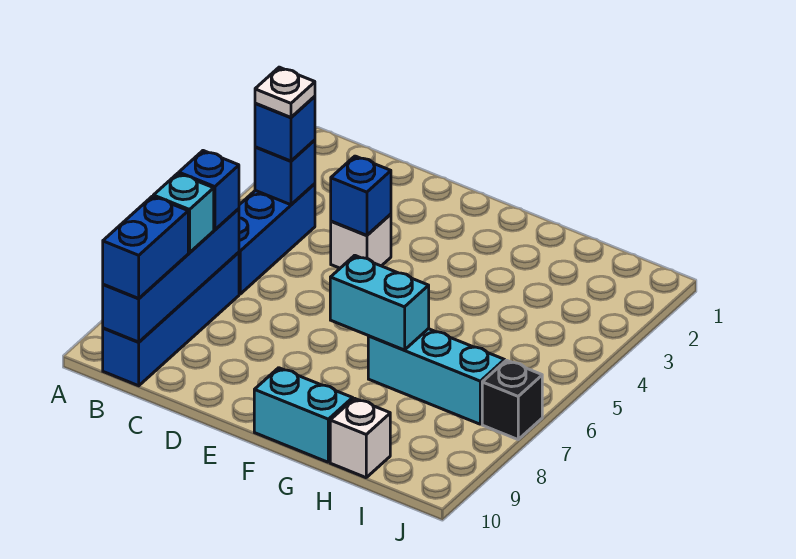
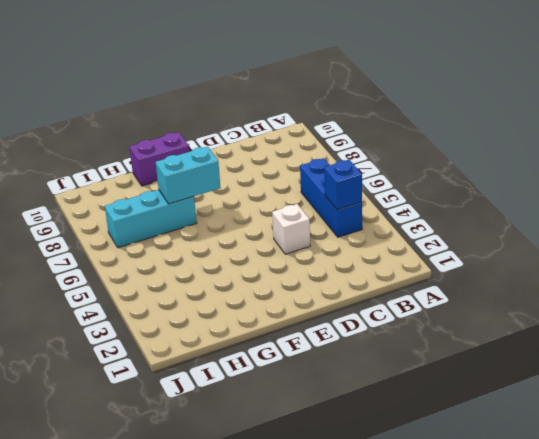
purple brick F10:G10 level 1 -> cyan brick F10:G10 level 1
none -> blue brick B7:B10 level 1
none -> white brick H10 level 1
none -> black brick J7 level 1

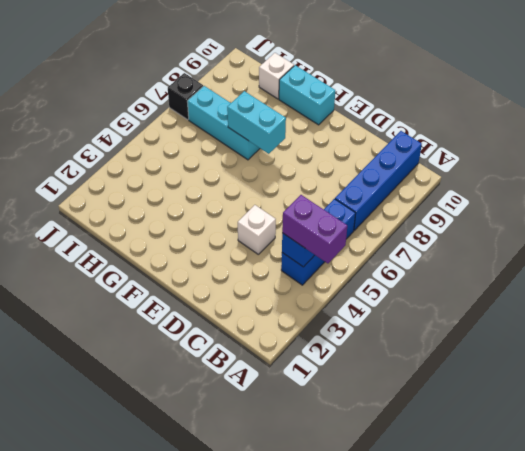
purple brick A4:B4 level 3 -> blue brick B4 level 3
none -> blue brick B7:B10 level 2
none -> blue brick D4 level 2
none -> blue brick B7 level 3

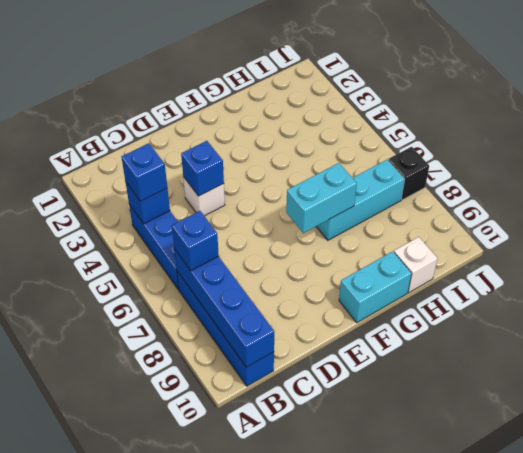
none -> cyan brick B8 level 3
none -> blue brick B9:B10 level 3
none -> white plate B4 level 4

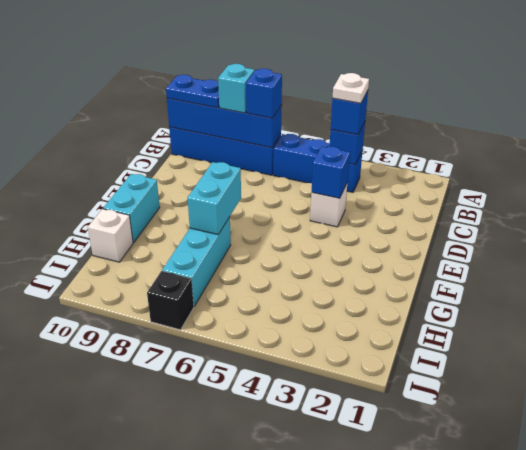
blue plate B9:B10 level 3 -> blue brick B9:B10 level 3

